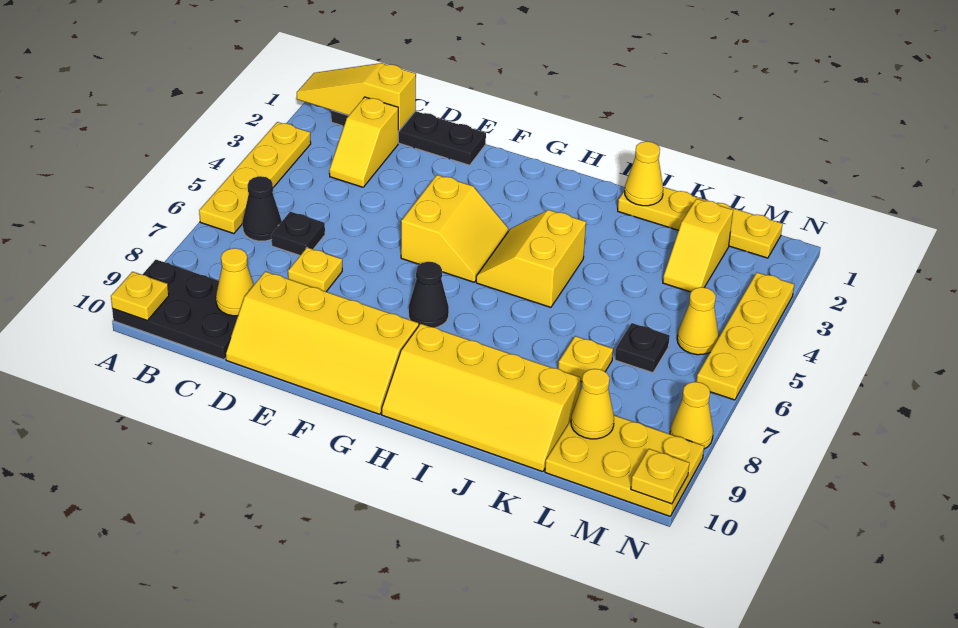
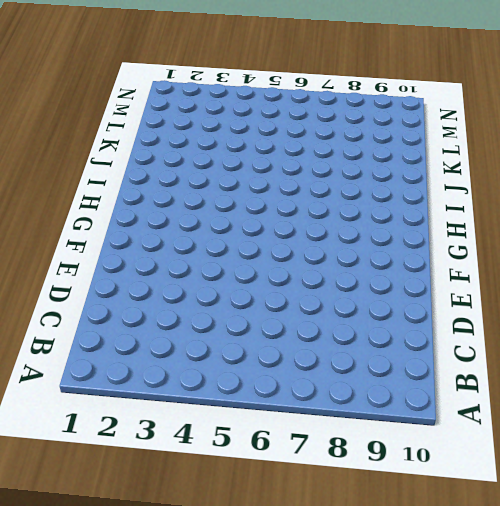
none -> yellow plate A3:A6 level 1
none -> black plate A9:C10 level 1
none -> black plate B1:E1 level 1

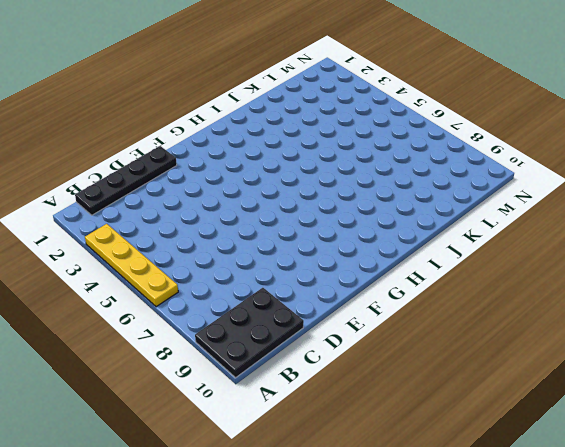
none -> black cone B6 level 1
none -> yellow slope C2:C3 level 1 top 2
none -> black plate C6 level 1

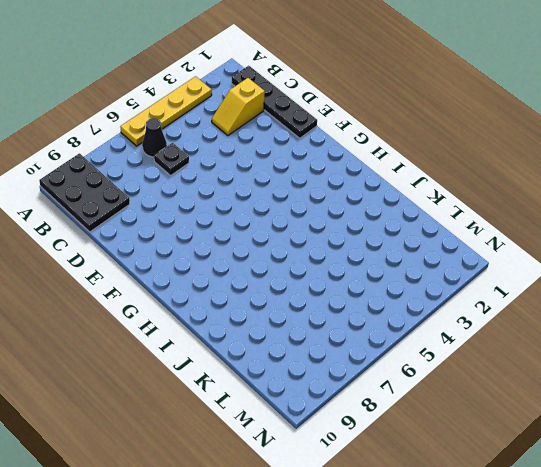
none -> yellow plate D7 level 1
none -> yellow slope D9:G10 level 1 top 9
none -> yellow slope F4:G5 level 1 top F

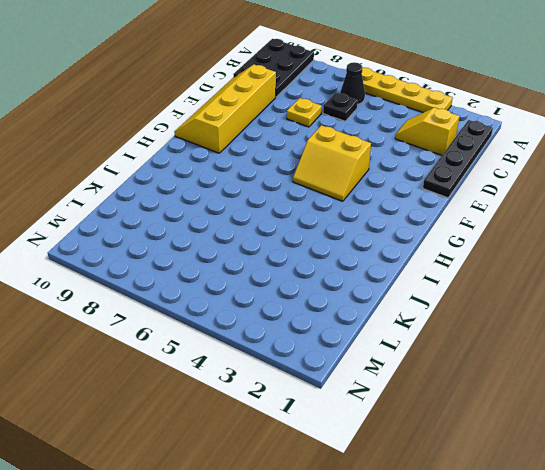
none -> black cone G7 level 1
none -> yellow slope H4:I5 level 1 top I
none -> yellow slope H9:K10 level 1 top 9

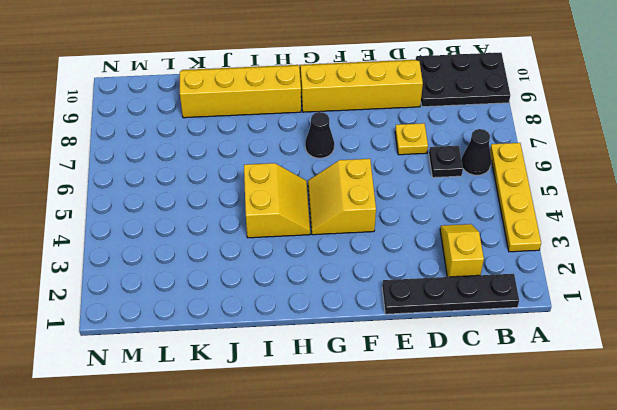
none -> yellow plate J1:M1 level 1
none -> yellow plate K7 level 1
none -> yellow slope L2:L3 level 1 top 2

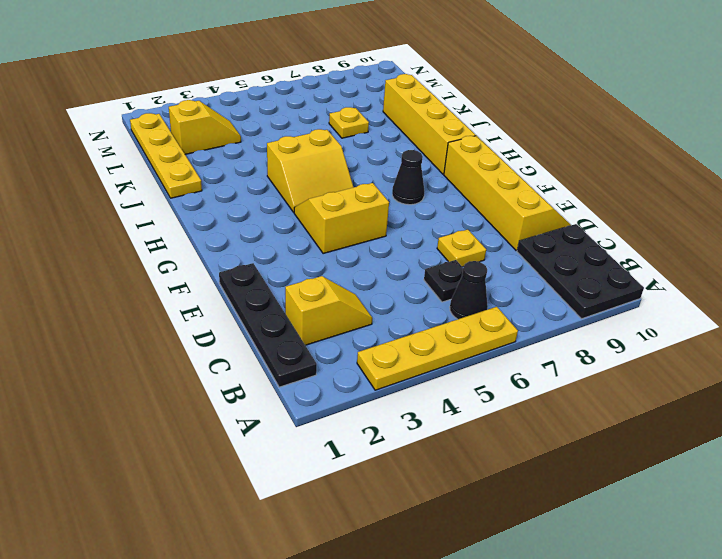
none -> black plate L6 level 1
none -> yellow plate L9:N10 level 1
none -> yellow cone M5 level 1

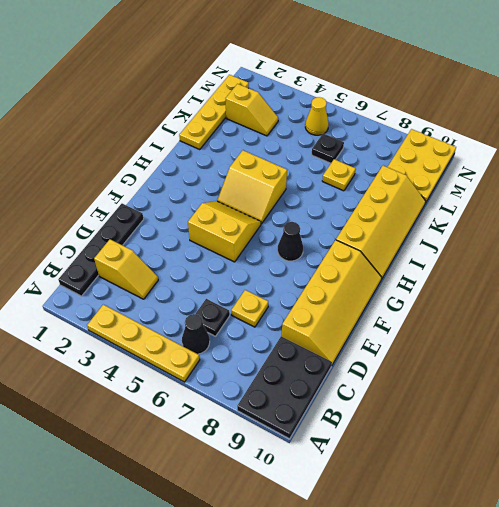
none -> yellow plate N3:N6 level 1
none -> yellow cone N8 level 1
none -> yellow slope A1:C1 level 2 top C

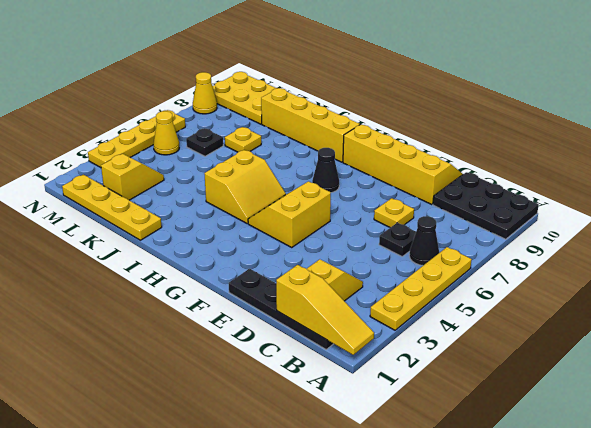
none -> yellow plate A10 level 2
none -> yellow cone C9 level 2
none -> yellow cone J1 level 2

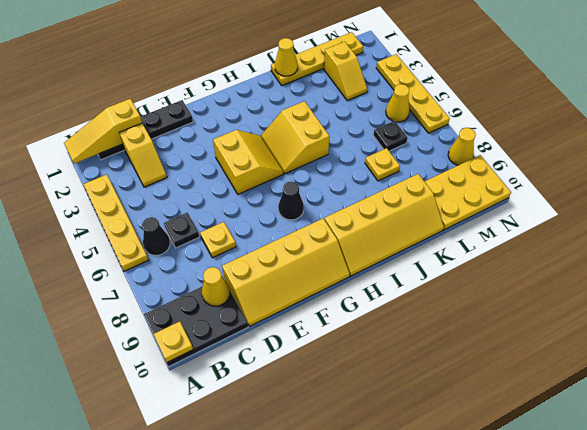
none -> yellow cone L9 level 2
none -> yellow plate N10 level 2

